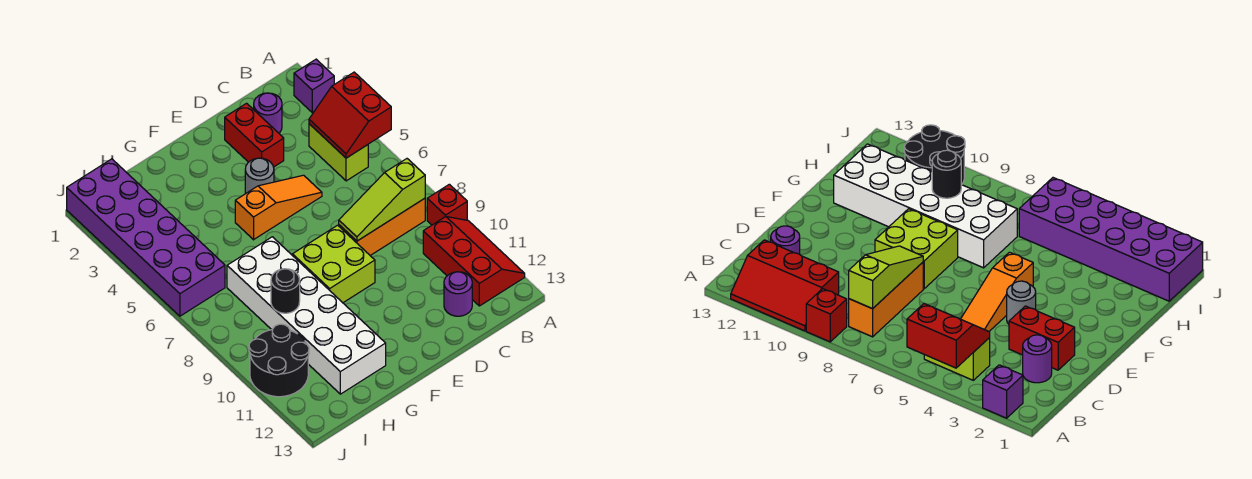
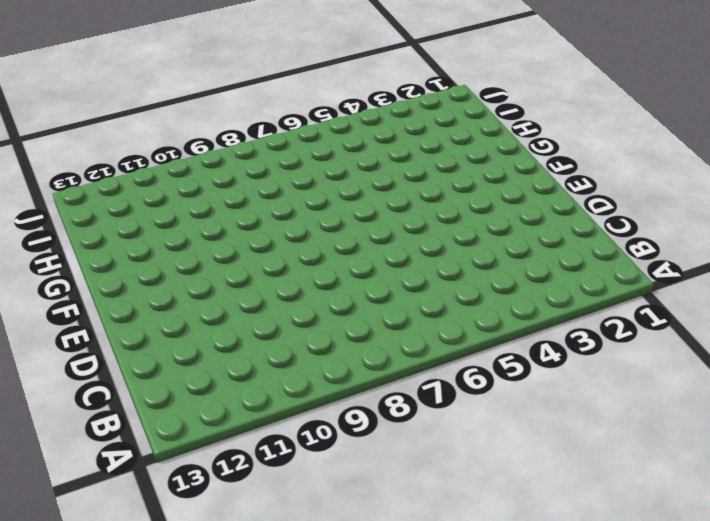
none -> purple brick A2 level 1
none -> red brick A9 level 1
none -> red slope A10:B12 level 1 top B

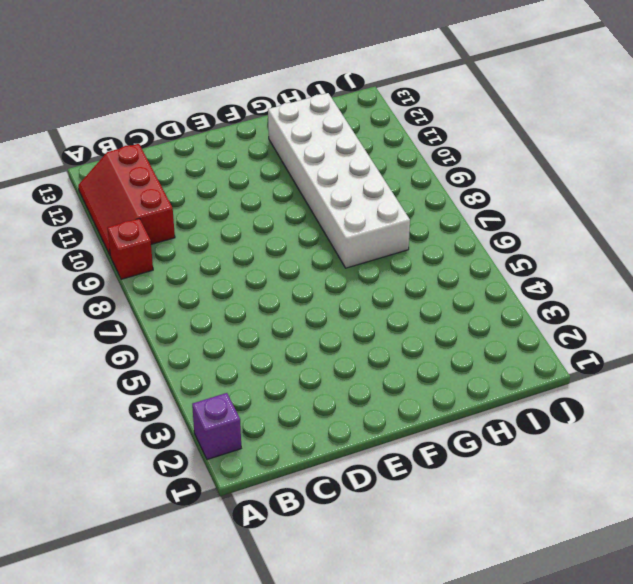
none -> lime brick B4:B5 level 1
none -> orange brick B8:D8 level 1
none -> purple round brick C2 level 1

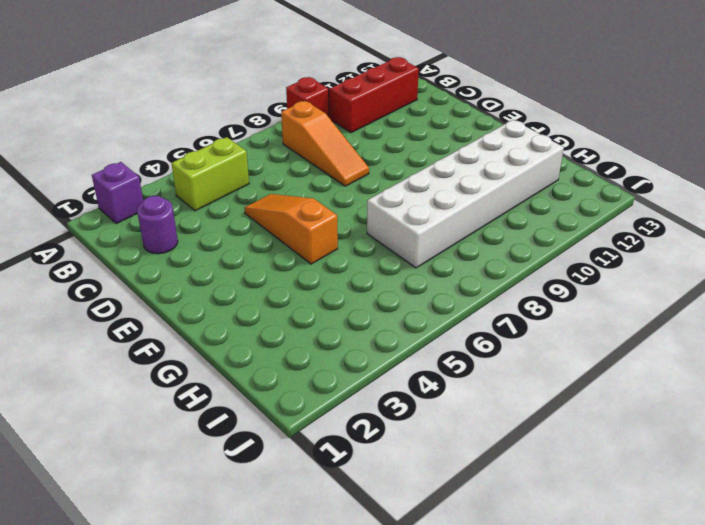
orange slope B8:D8 level 1 top B -> orange brick B8:D8 level 1
none -> purple round brick C12 level 1
none -> red brick D2:D3 level 1
none -> grey round brick E4 level 1

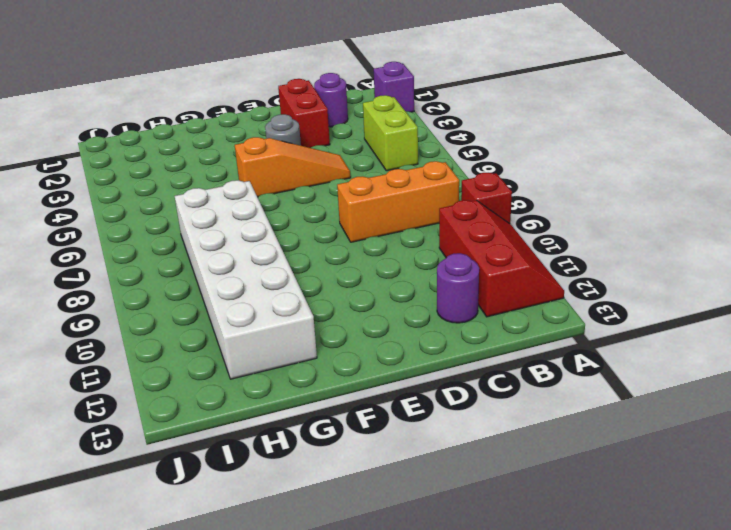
none -> lime brick E8:F9 level 1
none -> purple brick I1:J6 level 1
none -> black round brick I10:J11 level 1

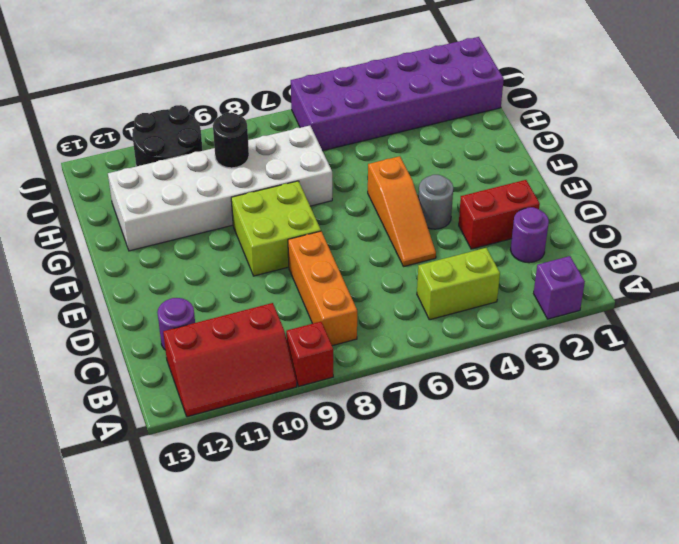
none -> red slope A4:B5 level 2 top A
none -> lime slope B8:D8 level 2 top B

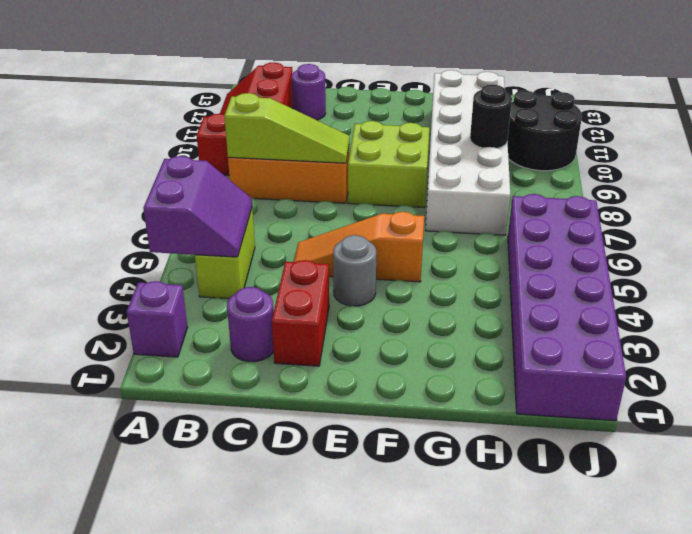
purple slope A4:B5 level 2 top A -> red slope A4:B5 level 2 top A

